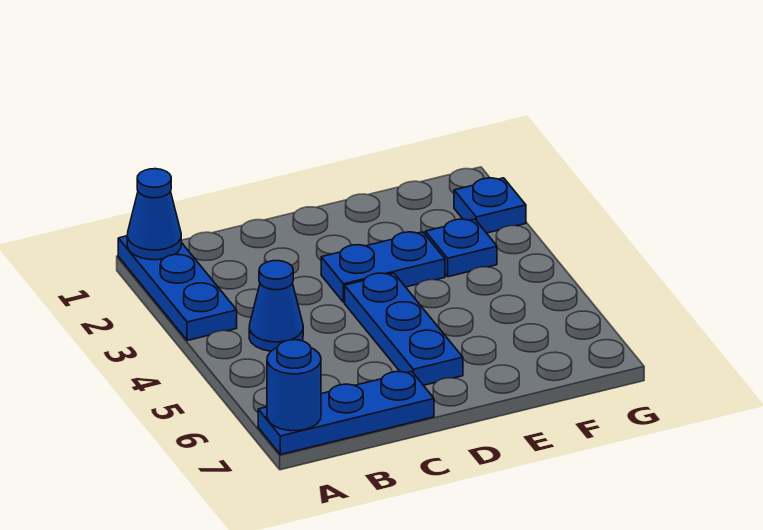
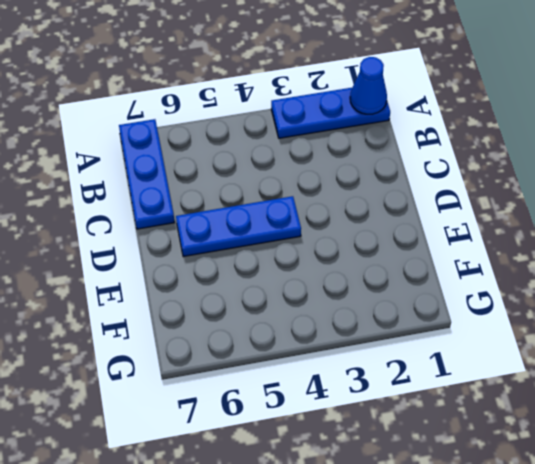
none -> blue cone B4 level 1
none -> blue plate D3:E3 level 1

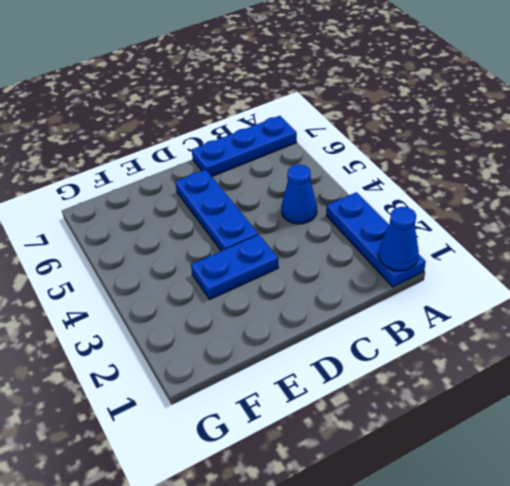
none -> blue plate F3 level 1
none -> blue plate G2 level 1

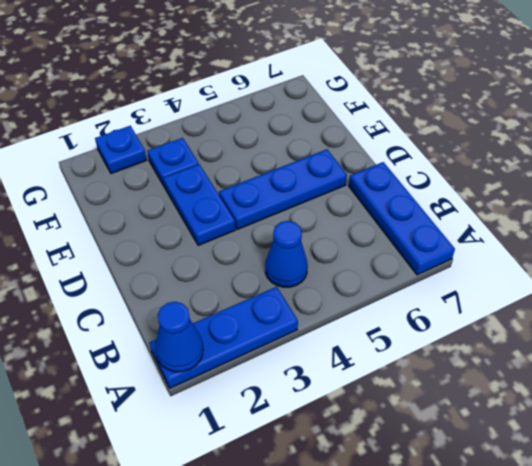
none -> blue round brick A7 level 2

